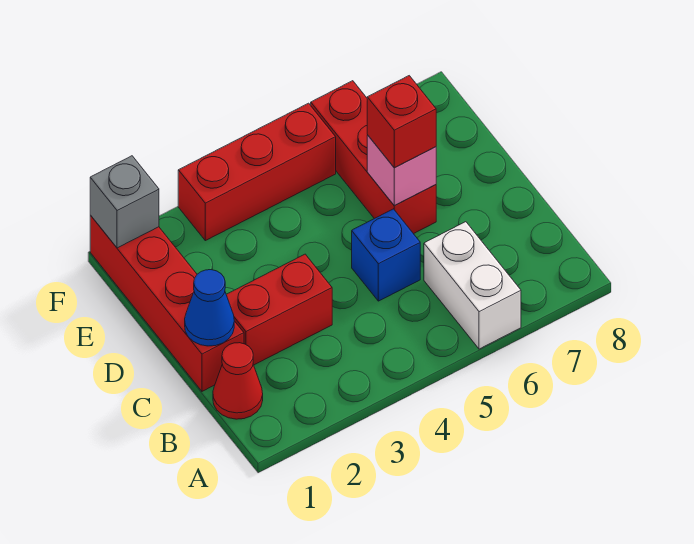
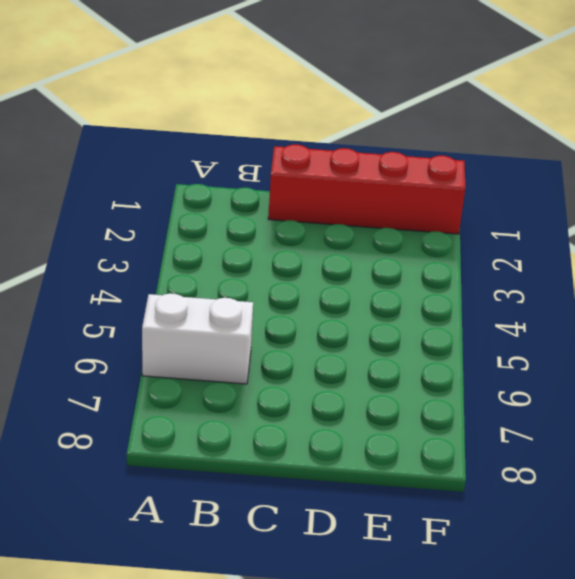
none -> red cone B1 level 1
none -> red brick C2:C3 level 1

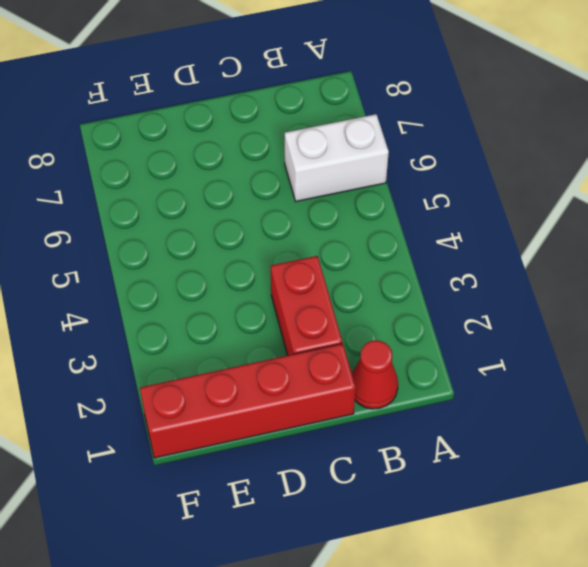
none -> blue brick C5 level 1
none -> red brick D6:F6 level 1

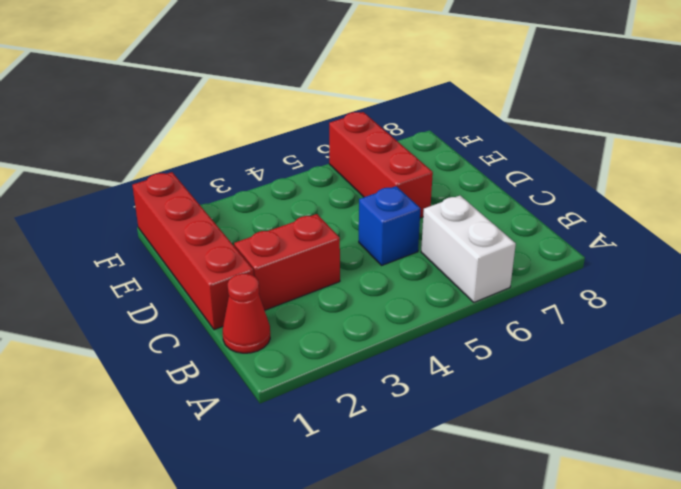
none -> red brick F3:F5 level 1
none -> blue cone C1 level 2

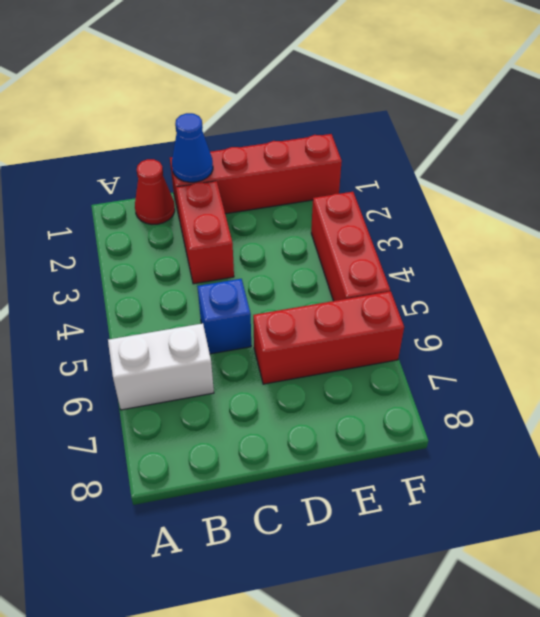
none -> pink brick D6 level 2
none -> grey brick F1 level 2

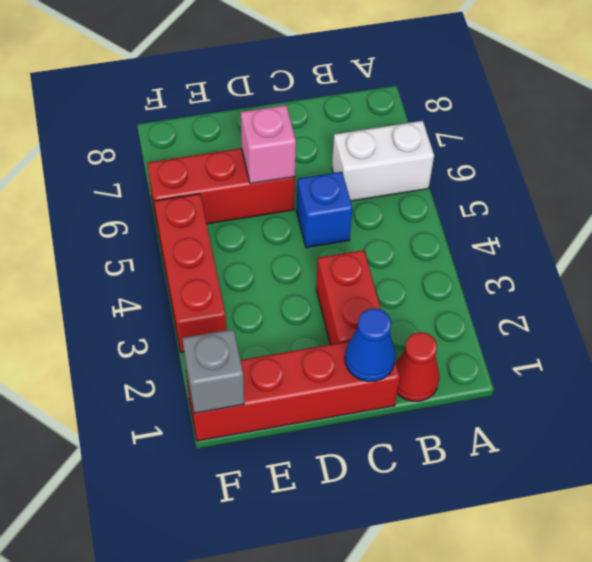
none -> red brick D6 level 3

